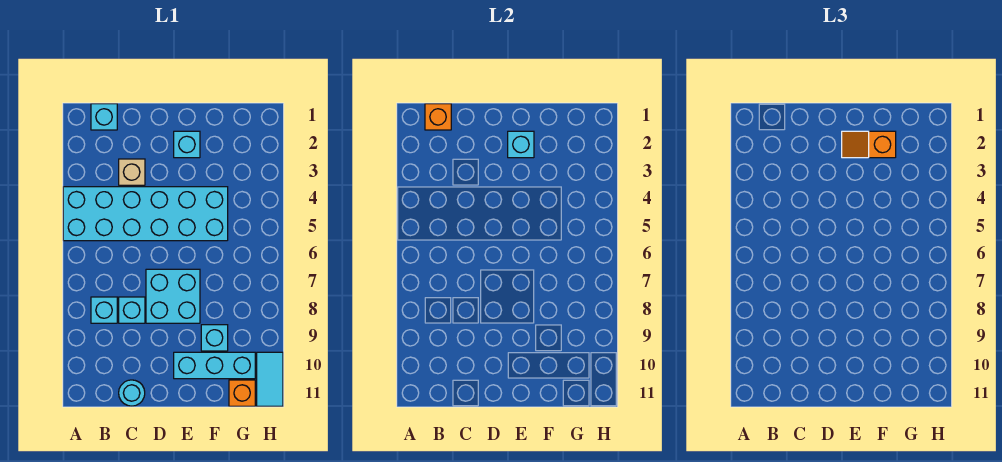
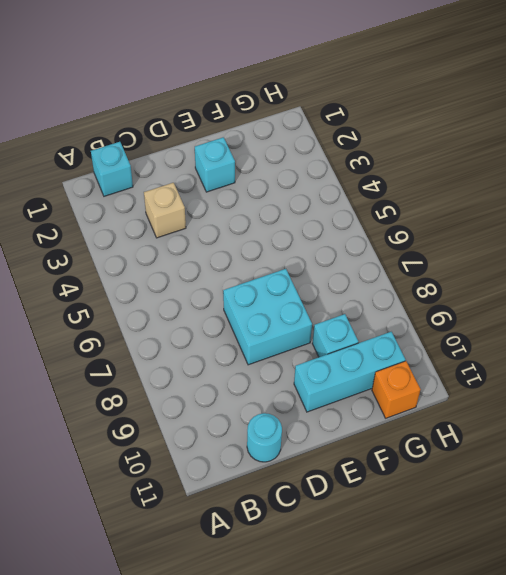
none -> cyan brick A4:F5 level 1
none -> cyan brick B8 level 1
none -> cyan brick C8 level 1

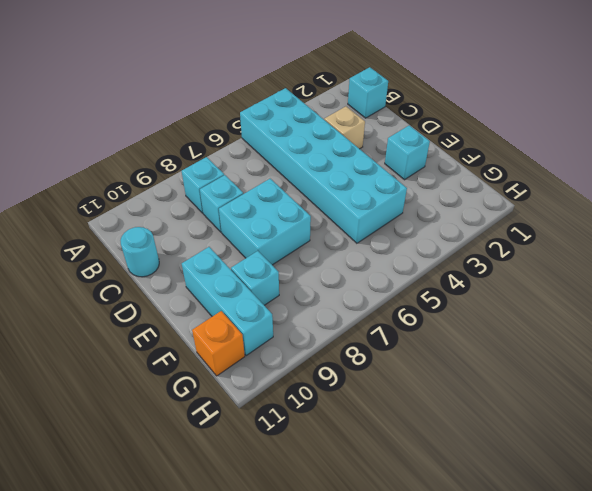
none -> cyan tile H10:H11 level 1
none -> orange brick B1 level 2
none -> cyan brick E2 level 2

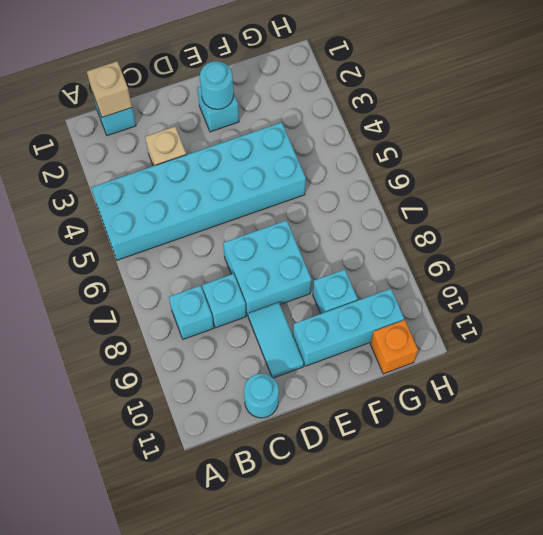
tan brick B1 level 2 -> orange brick B1 level 2
cyan tile D9:D10 level 1 -> cyan tile H10:H11 level 1
cyan round brick E2 level 2 -> cyan brick E2 level 2
none -> orange slope E2:F2 level 3 top F

